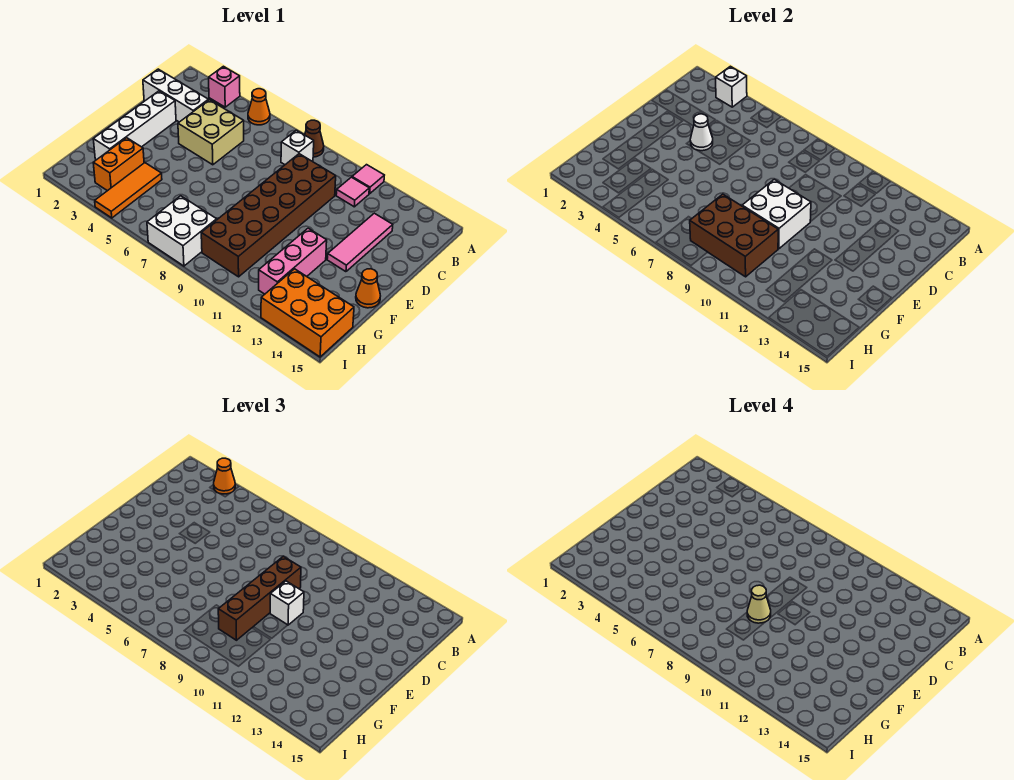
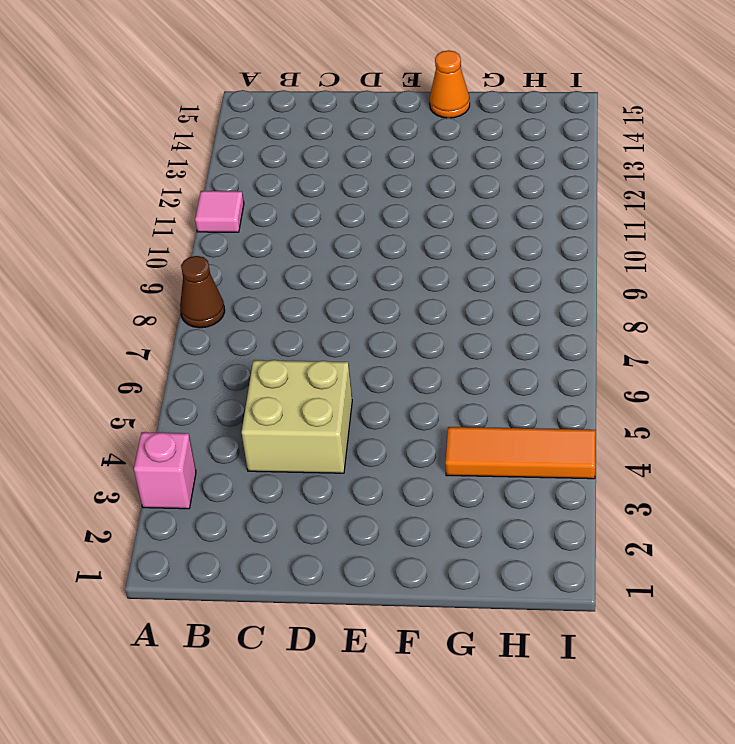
none -> orange cone A5 level 1
none -> white brick B8 level 1
none -> pink tile B11 level 1

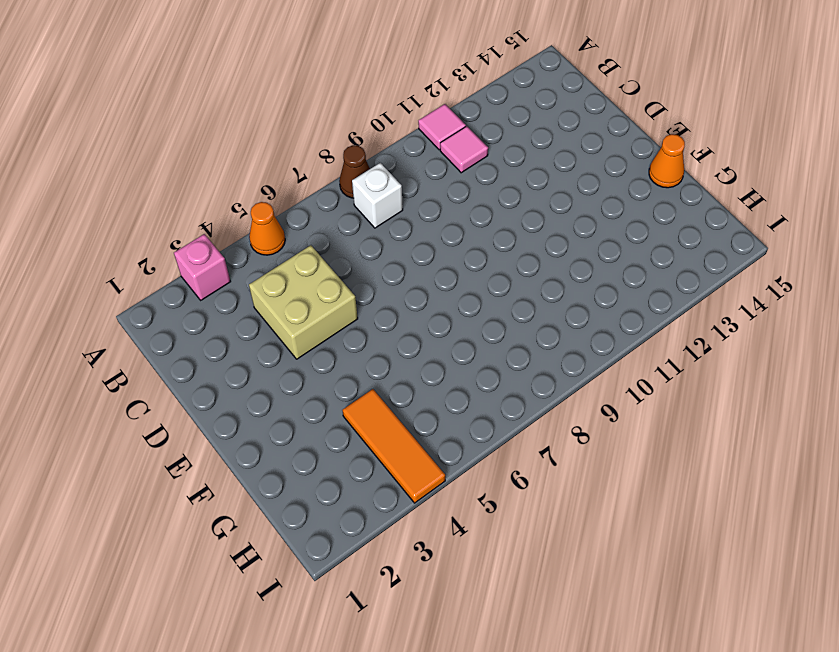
none -> white brick C1:C3 level 1
none -> brown brick C9:H10 level 1
none -> pink tile C13:E13 level 1

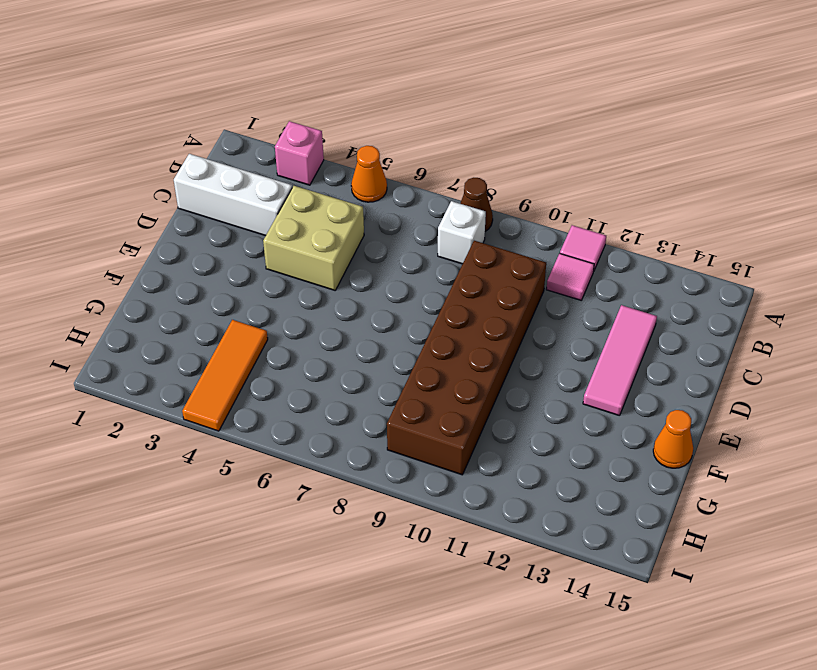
none -> white brick D2:G2 level 1
none -> pink brick F12:H12 level 1
none -> orange brick G3:H3 level 1

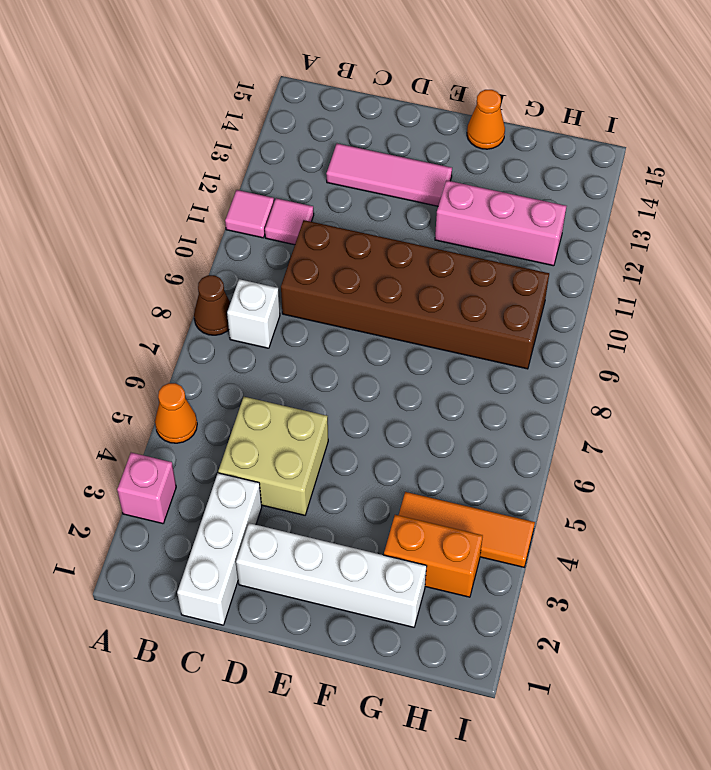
none -> white brick H7:I8 level 1
none -> orange brick H13:I15 level 1
none -> white brick A3 level 2

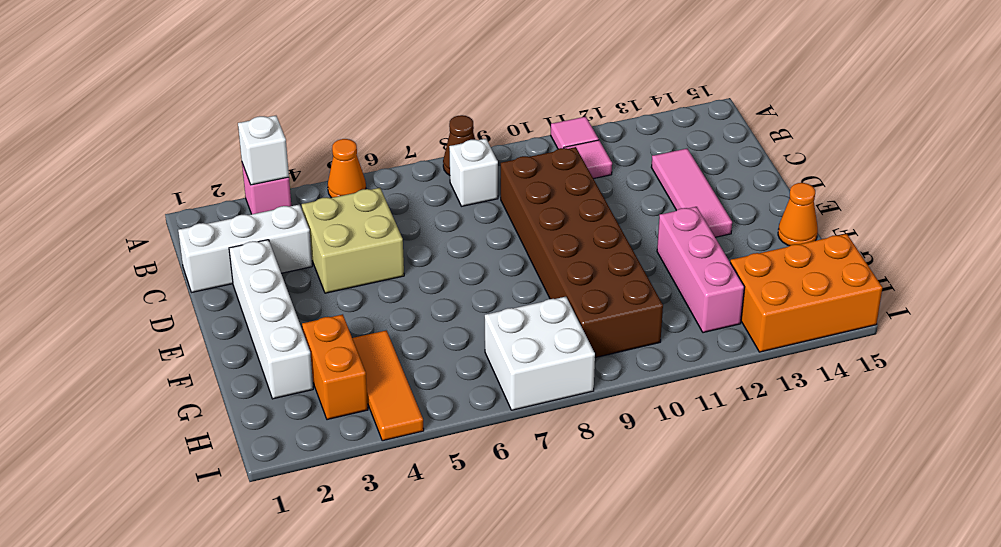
none -> white cone D4 level 2
none -> white brick E9:F10 level 2
none -> brown brick G8:H10 level 2

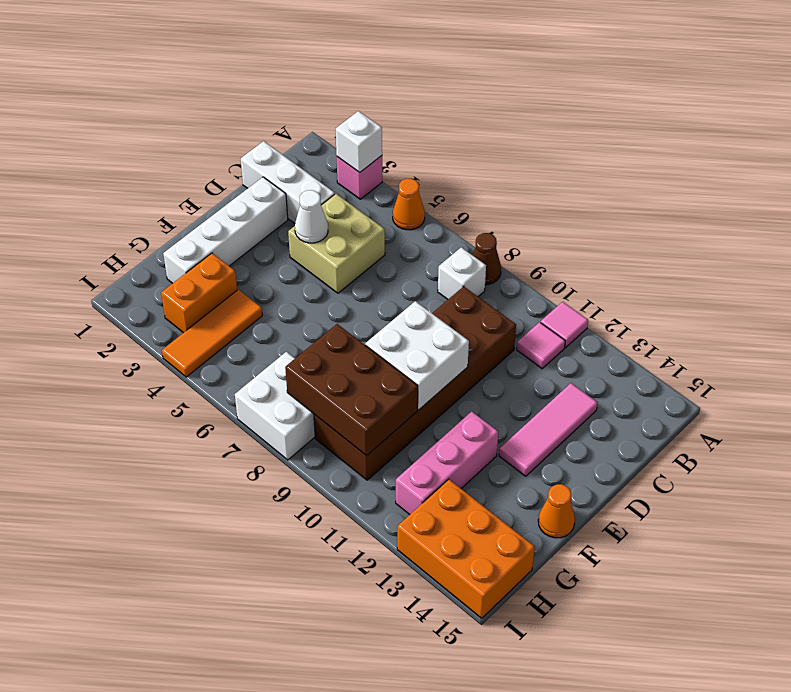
none -> orange cone A3 level 3
none -> brown brick D9:G9 level 3
none -> white brick E10 level 3

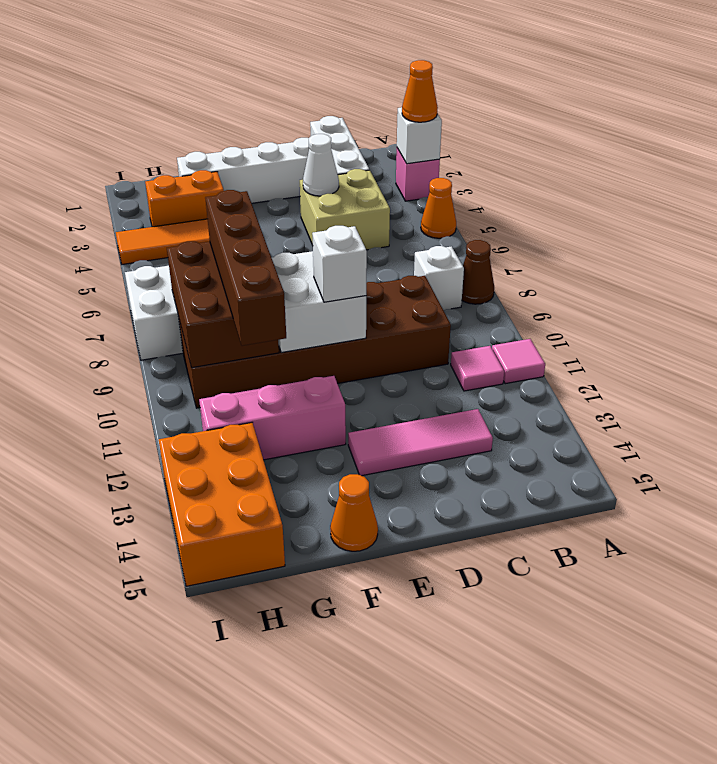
brown brick G8:G11 level 3 -> brown brick D9:G9 level 3
none -> tan cone F9 level 4

